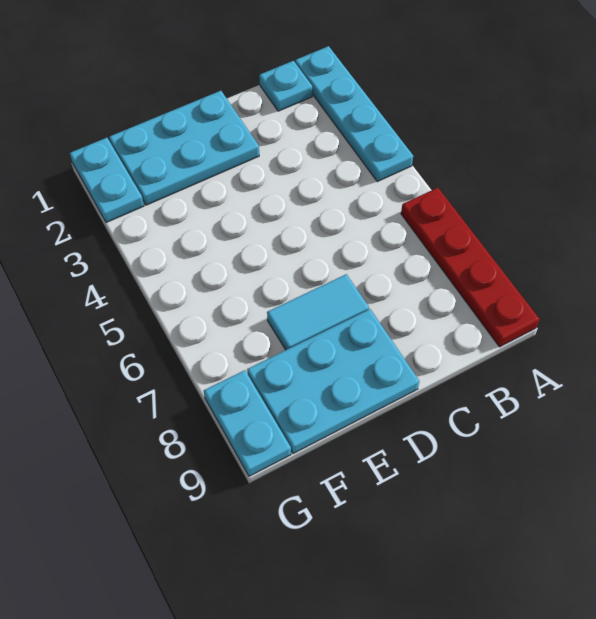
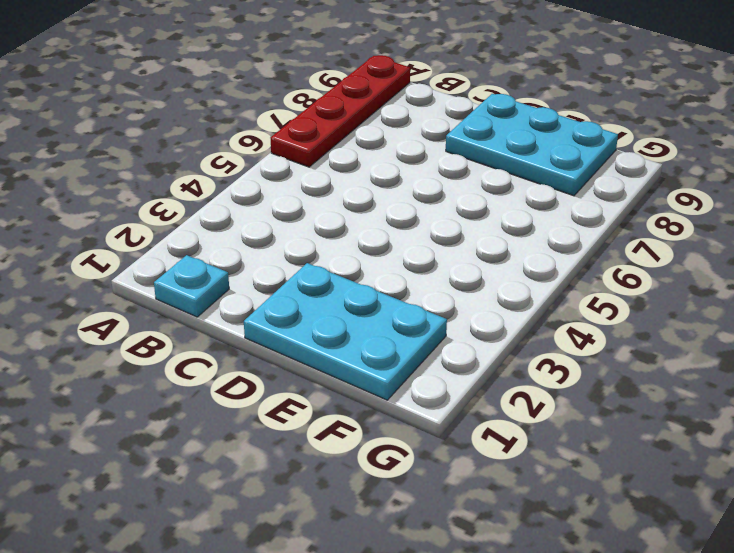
none -> cyan plate A1:A4 level 1
none -> cyan tile D7:E7 level 1

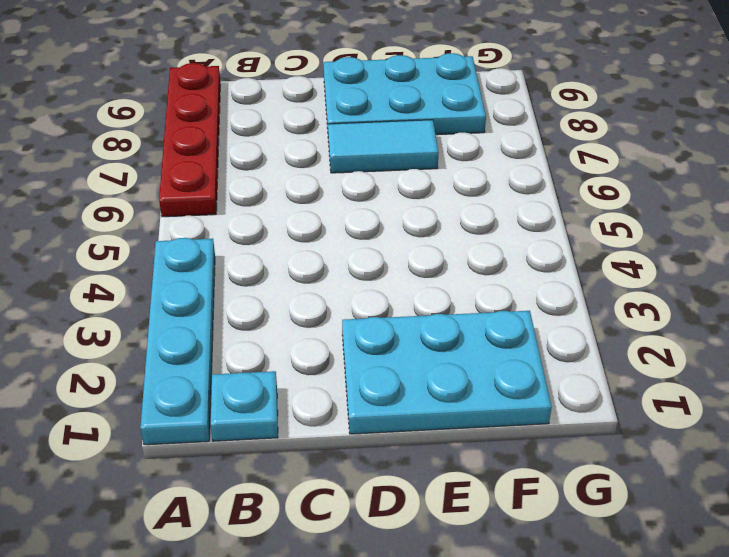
none -> cyan plate G1:G2 level 1
none -> cyan plate G8:G9 level 1

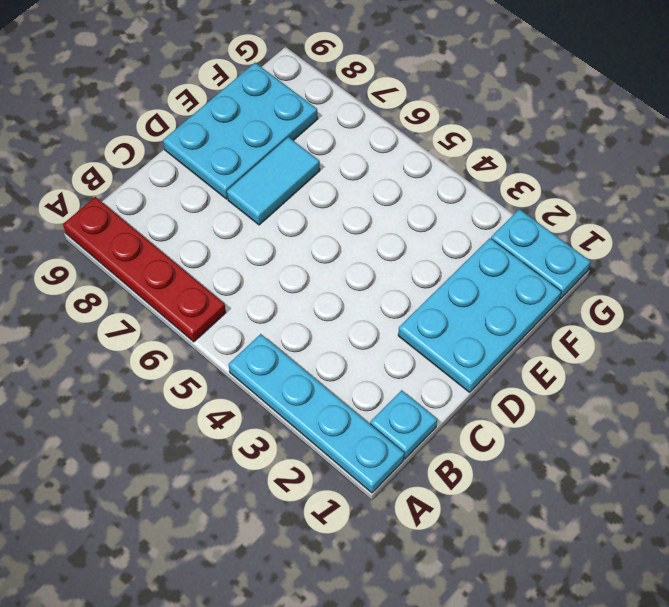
none -> cyan plate G8:G9 level 1

